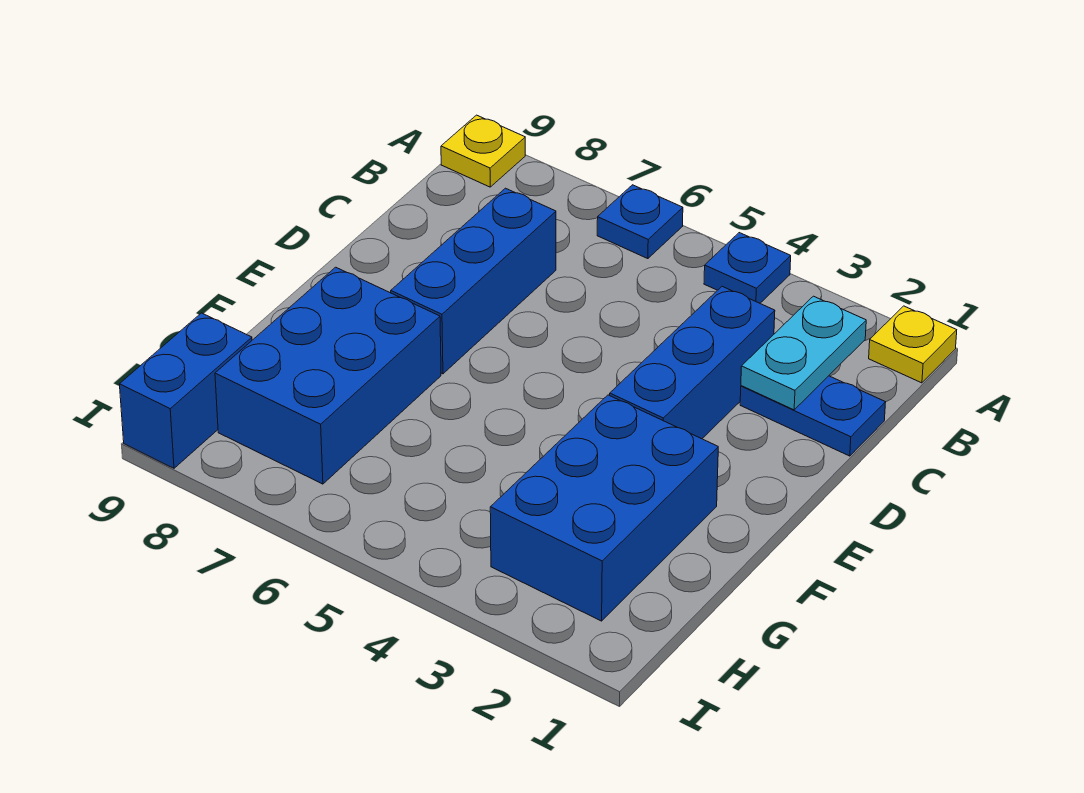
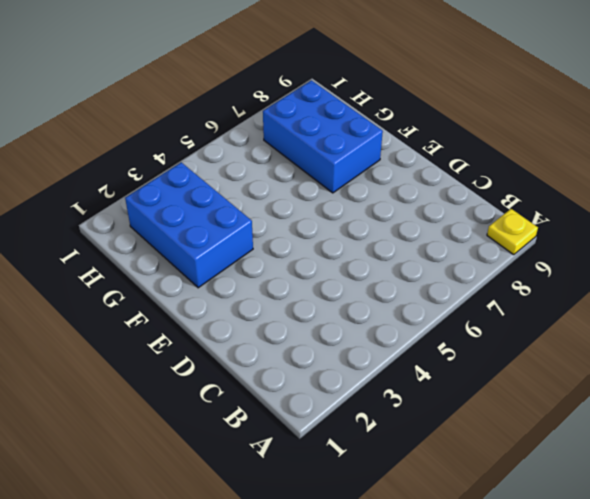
none -> yellow plate A1 level 1
none -> blue plate A4 level 1

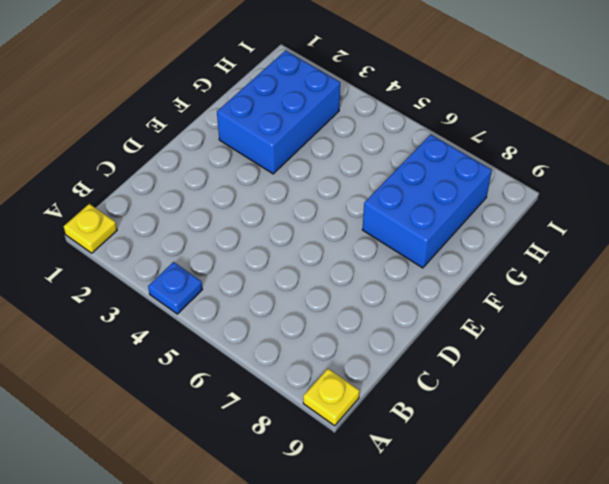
none -> blue plate A6 level 1
none -> blue plate C1:C2 level 1

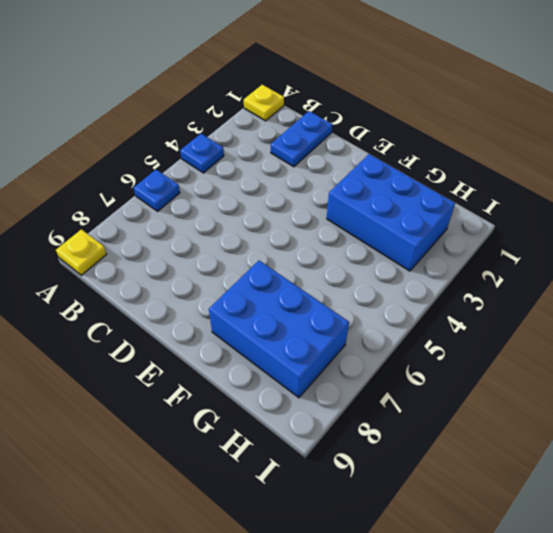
none -> blue brick C3:E3 level 1
none -> blue brick C7:E7 level 1

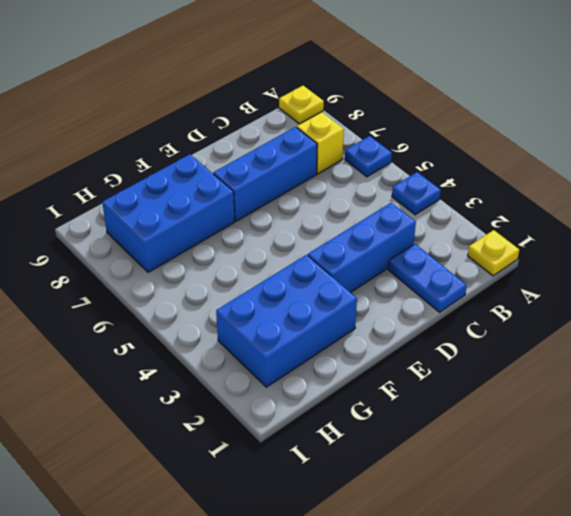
yellow brick B7 level 1 -> none
none -> blue brick H9:I9 level 1
none -> cyan plate B2:C2 level 2

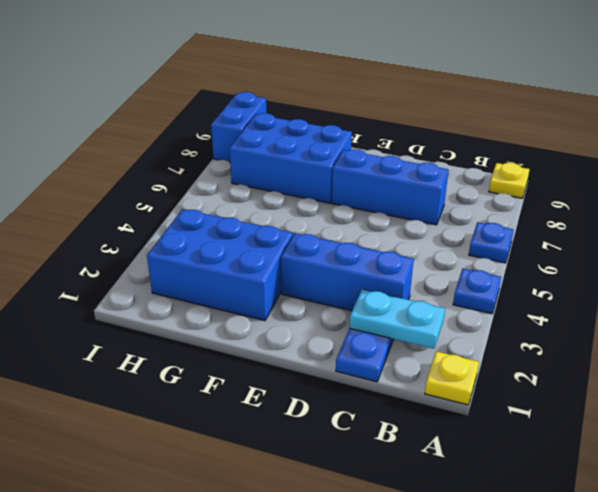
blue brick I8:I9 level 1 -> blue brick H9:I9 level 1

